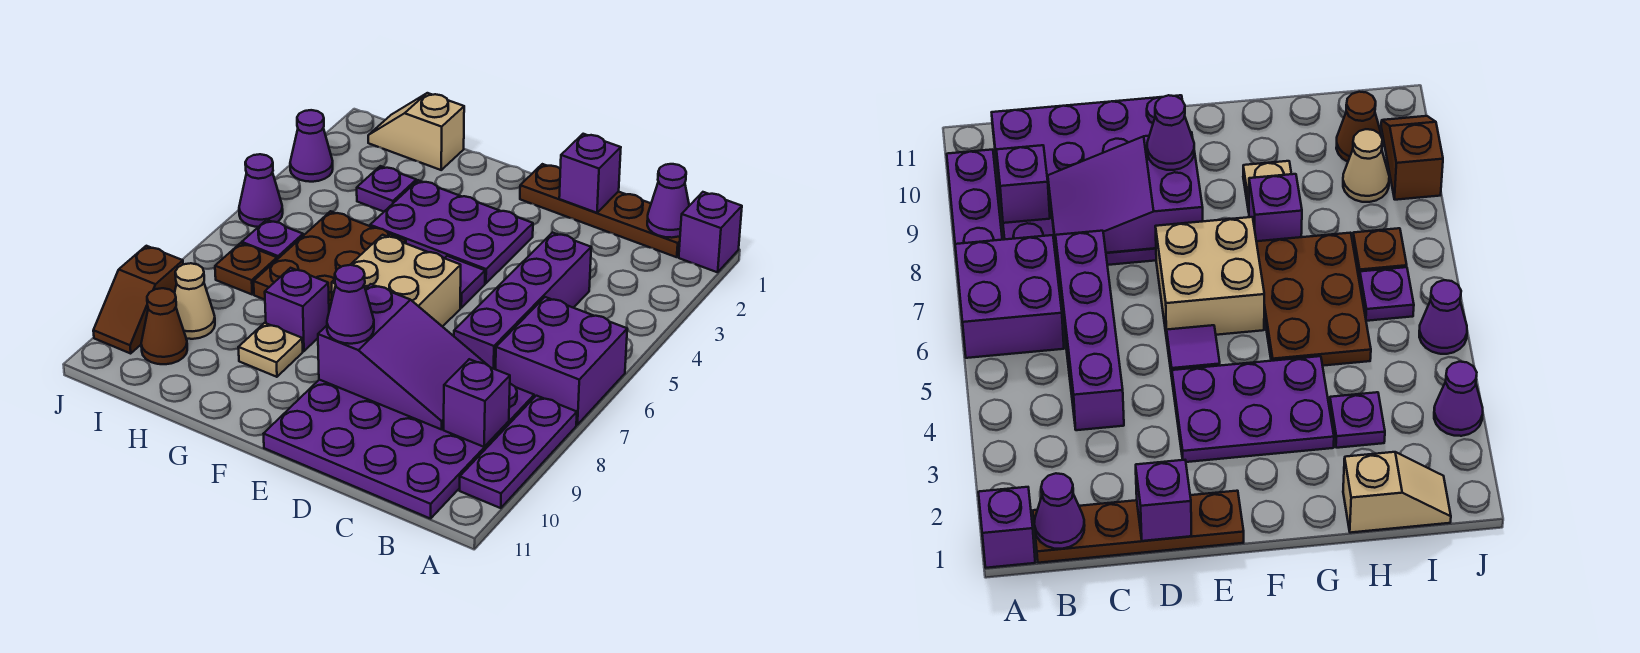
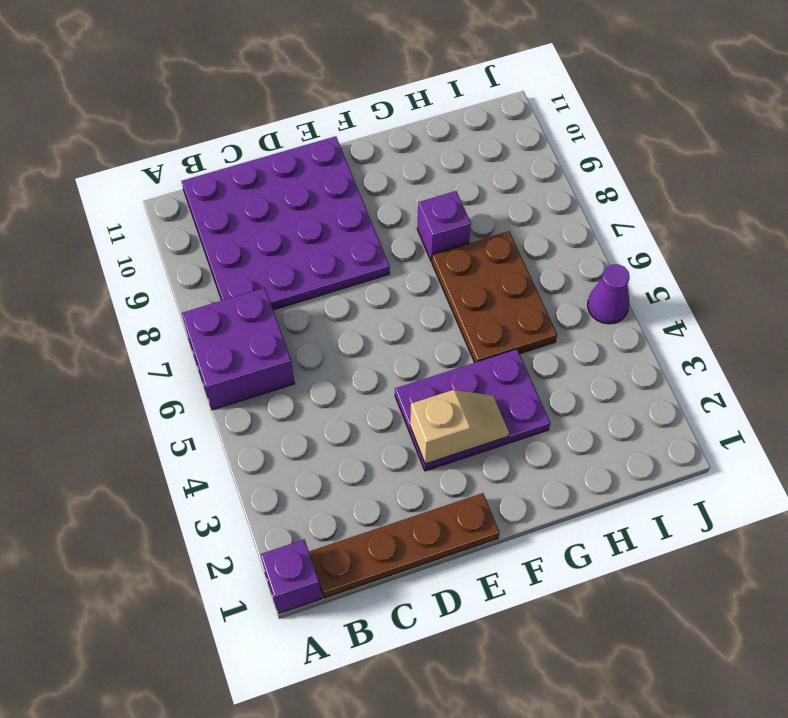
tan slope E3:F3 level 2 top E -> tan slope H1:I1 level 1 top H
none -> purple plate A8:A10 level 1
none -> purple brick C4:C7 level 1
none -> purple tile E5 level 1

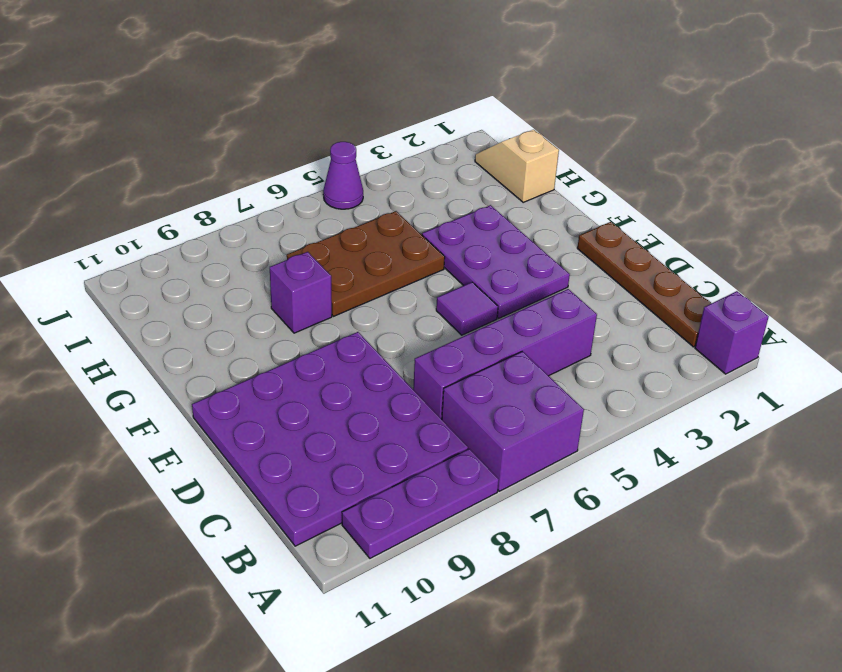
none -> tan brick E6:F7 level 1
none -> tan plate G9 level 1
none -> purple plate H3 level 1

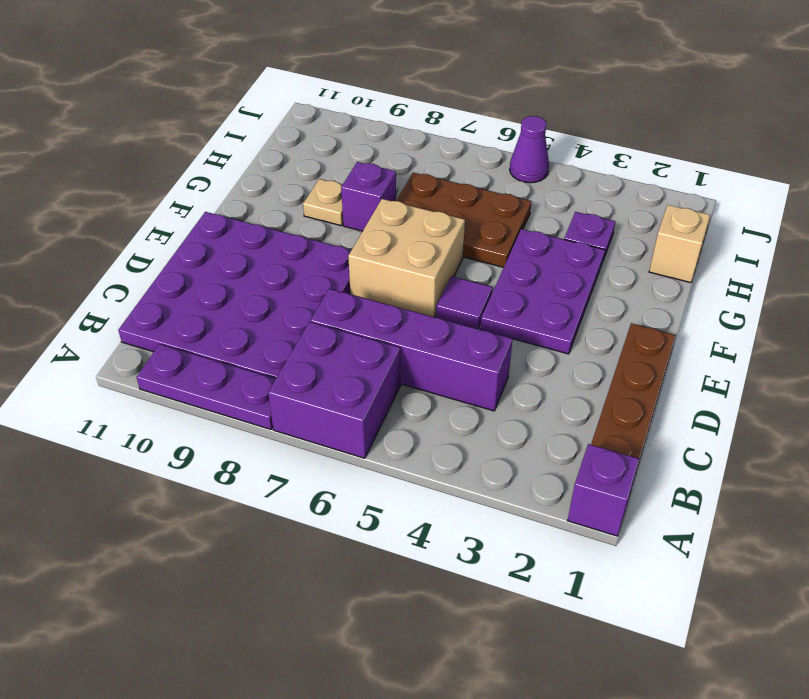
none -> purple plate I6 level 1
none -> brown plate I7 level 1
none -> tan cone I9 level 1

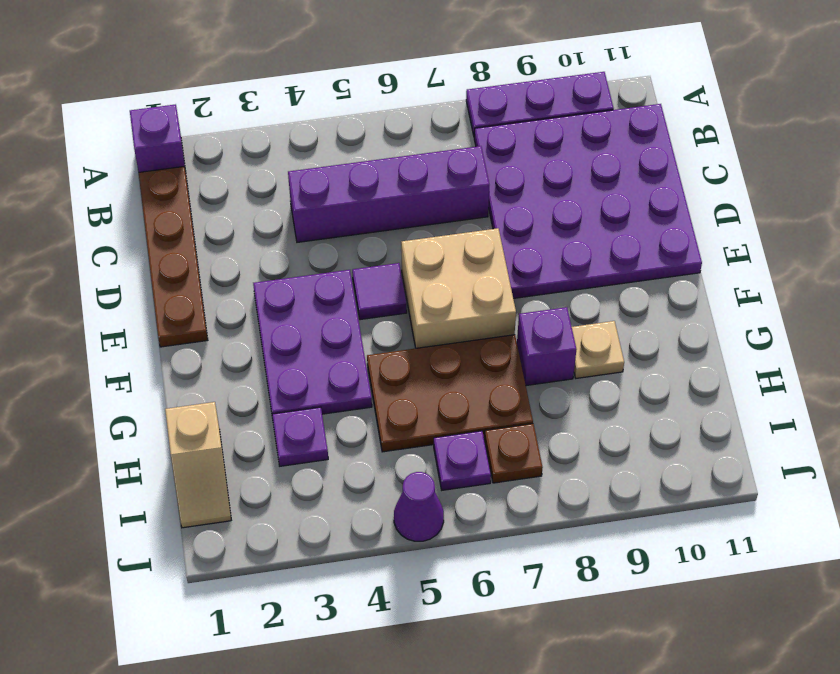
none -> purple brick A6:B7 level 1
none -> tan cone I9 level 1
none -> brown cone I10 level 1

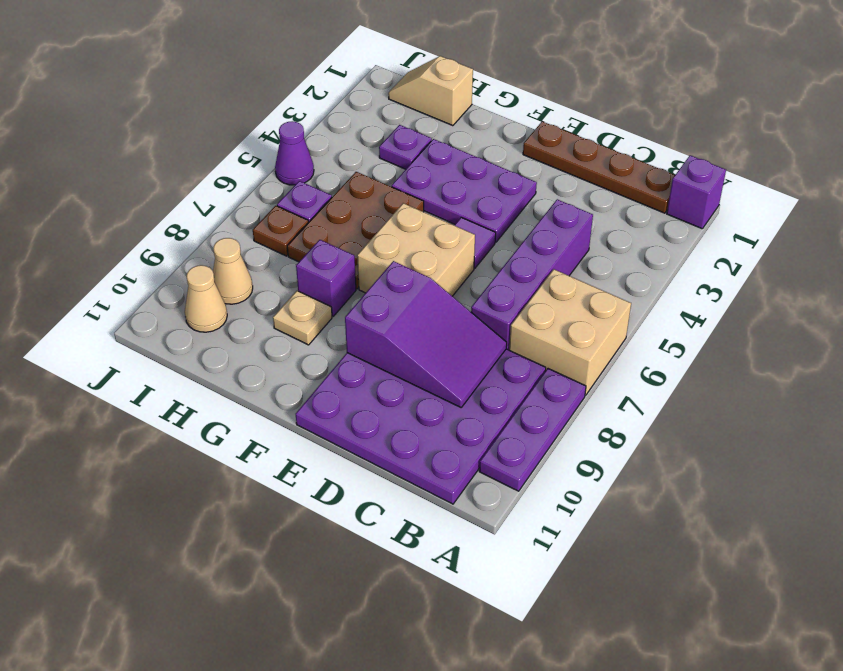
tan brick A6:B7 level 1 -> purple brick A6:B7 level 1
tan cone I10 level 1 -> brown cone I10 level 1
none -> purple cone J3 level 1
none -> brown slope J9:J10 level 1 top 9
none -> purple cone B1 level 2

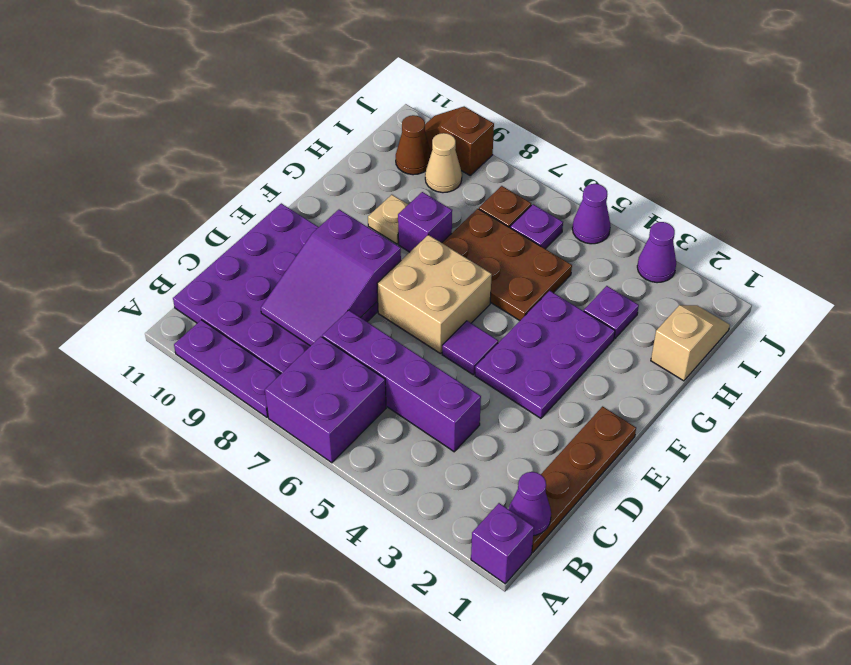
none -> purple brick B9 level 2
none -> purple brick D1 level 2
none -> purple cone E9 level 3

